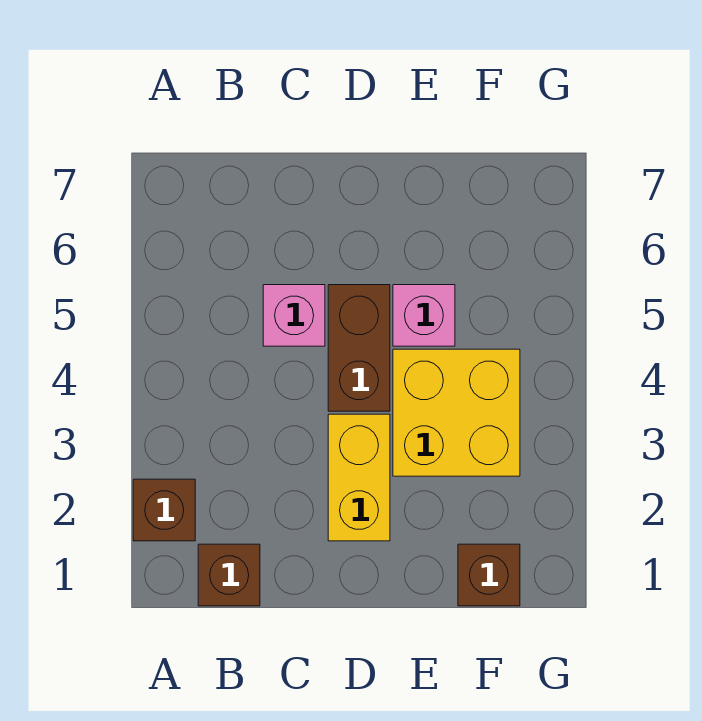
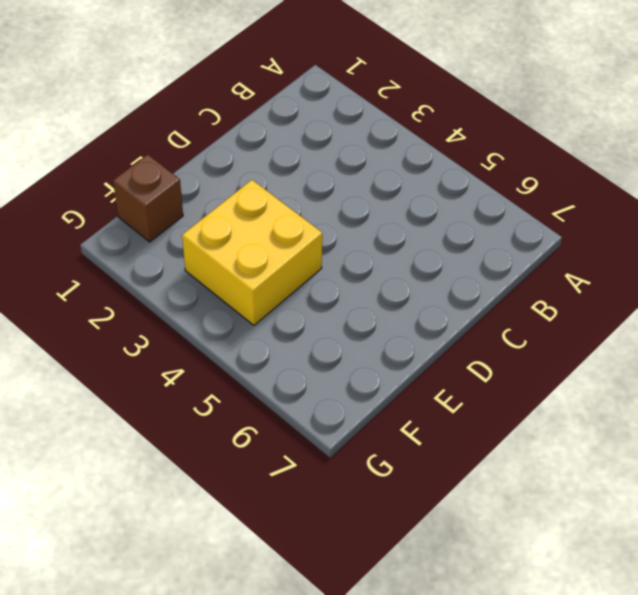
none -> brown brick A2 level 1
none -> brown brick B1 level 1

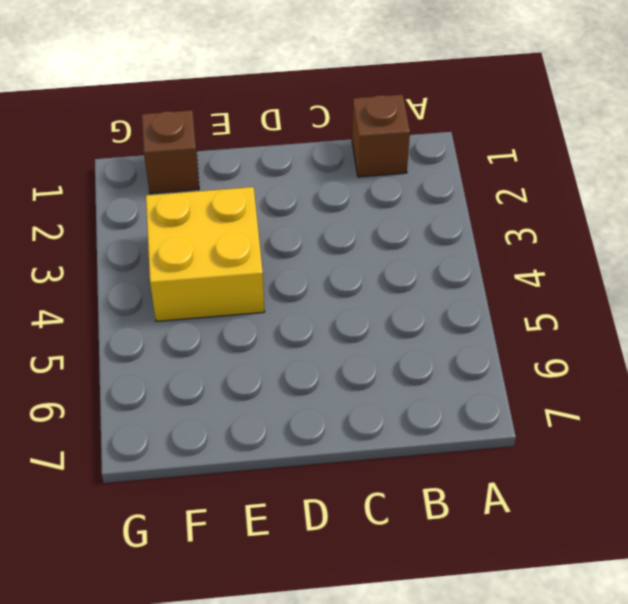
none -> brown brick A2 level 1
none -> pink brick C5 level 1

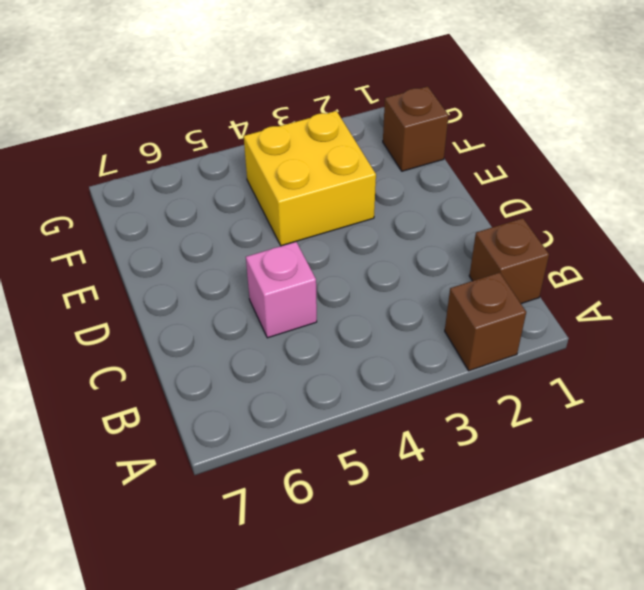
none -> yellow brick D2:D3 level 1
none -> brown brick D4:D5 level 1

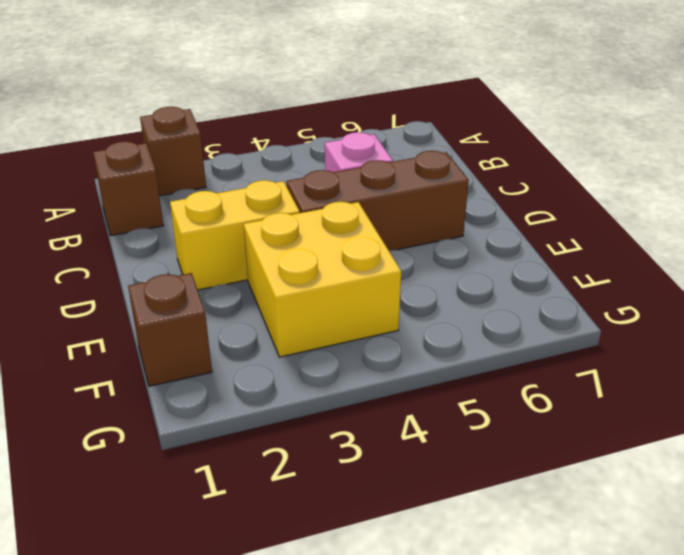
brown brick D4:D6 level 1 -> brown brick D4:D5 level 1
none -> pink brick E5 level 1

